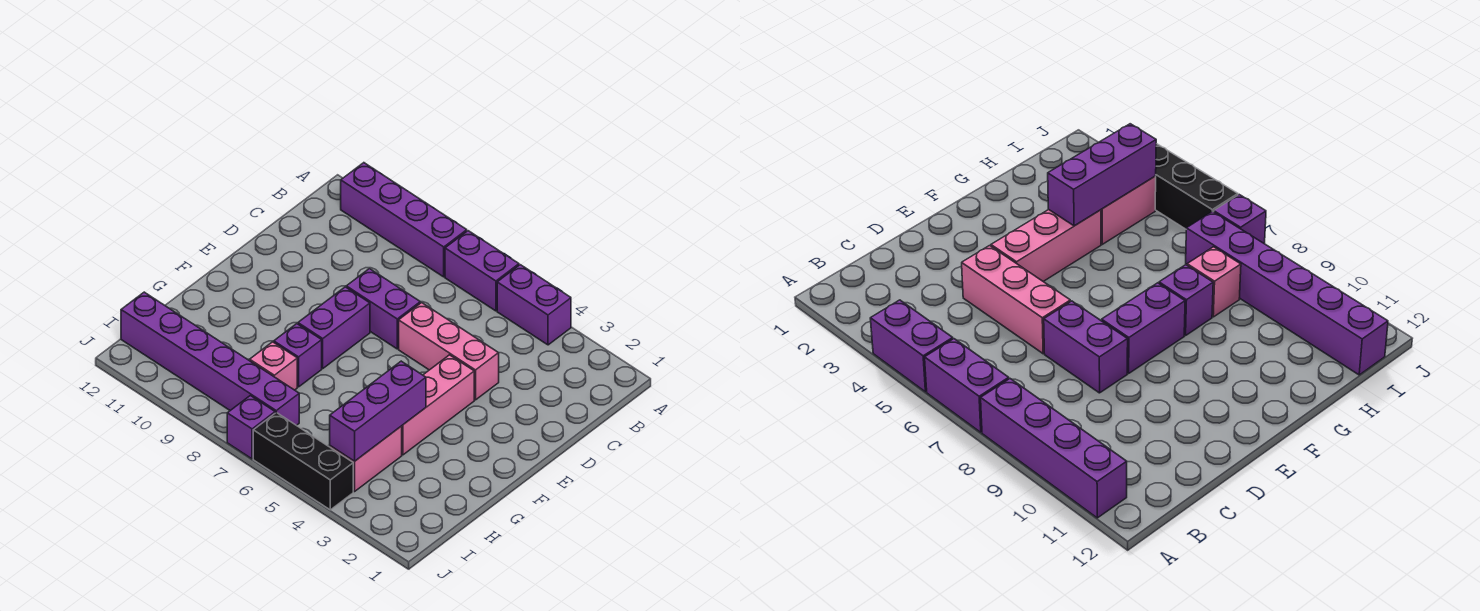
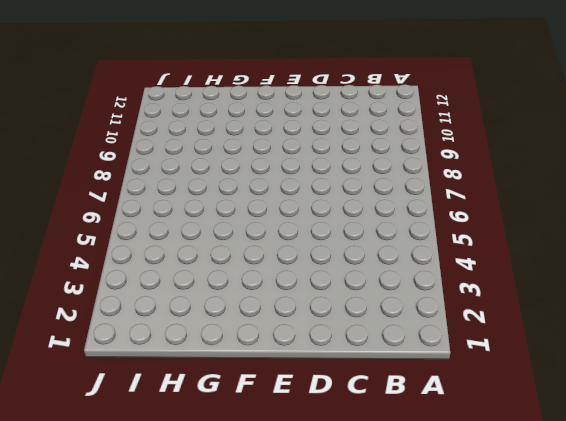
none -> purple brick A4:A5 level 1
none -> purple brick A6:A7 level 1
none -> purple brick A8:A11 level 1

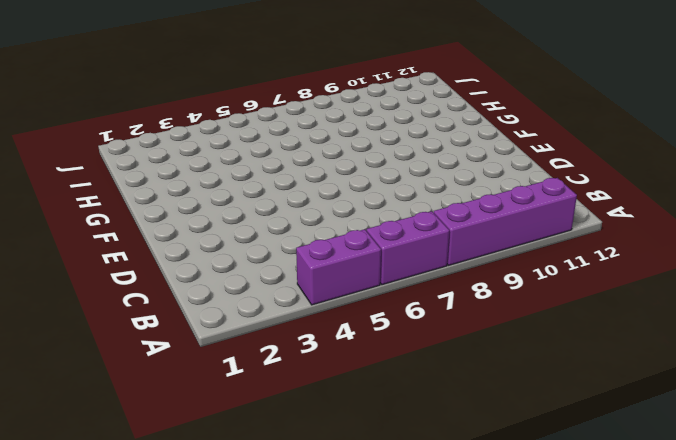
none -> pink brick D4:D6 level 1
none -> purple brick D7:D8 level 1
none -> pink brick E4:G4 level 1

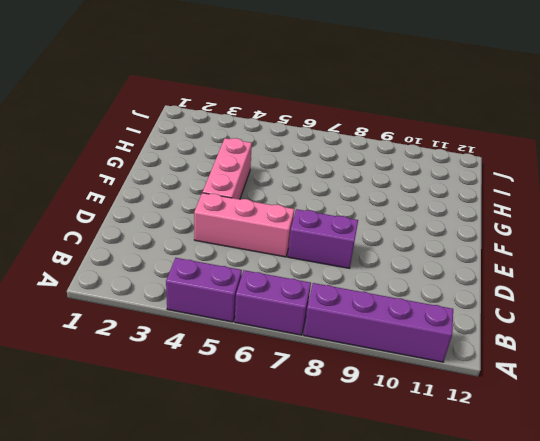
none -> purple brick E8:F8 level 1
none -> purple brick G8 level 1
none -> pink brick H4:I4 level 1

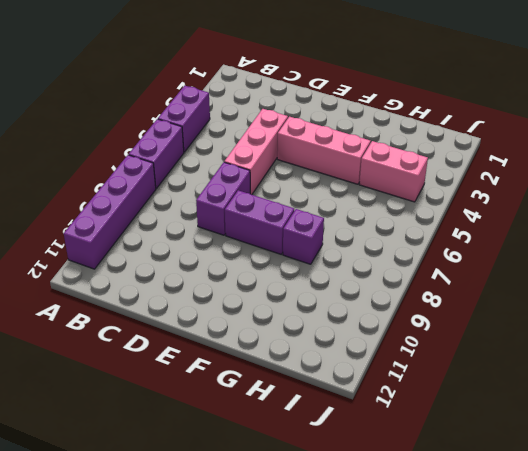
none -> pink brick H8 level 1
none -> purple brick I7:I12 level 1
none -> black brick J4:J6 level 1

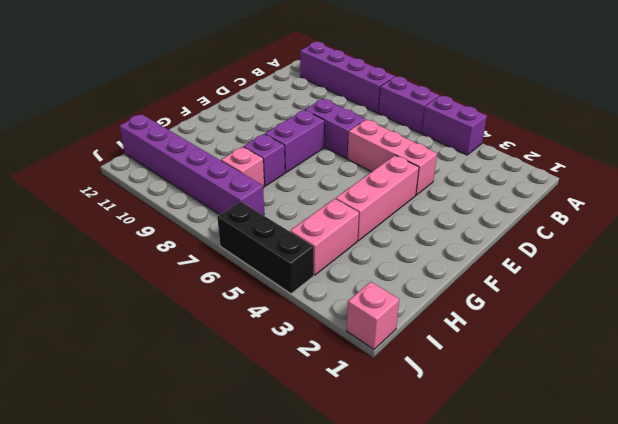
pink brick J1 level 1 -> none
none -> purple brick J7 level 1
none -> purple brick G4:I4 level 2

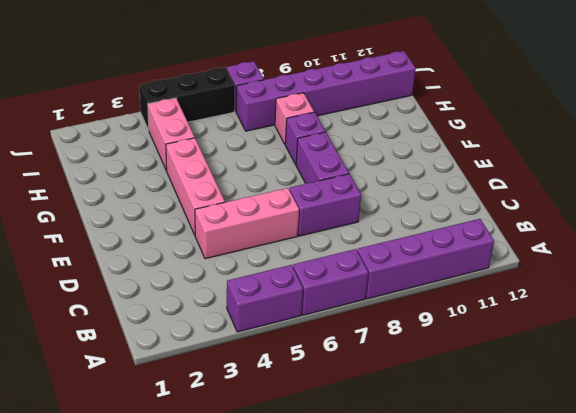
none -> purple brick G4:I4 level 2

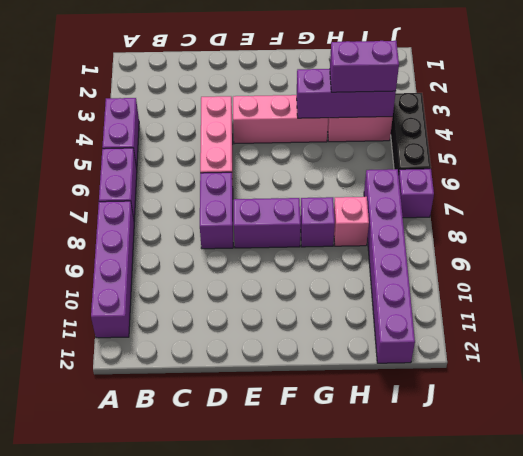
purple brick H4:I4 level 3 -> none

